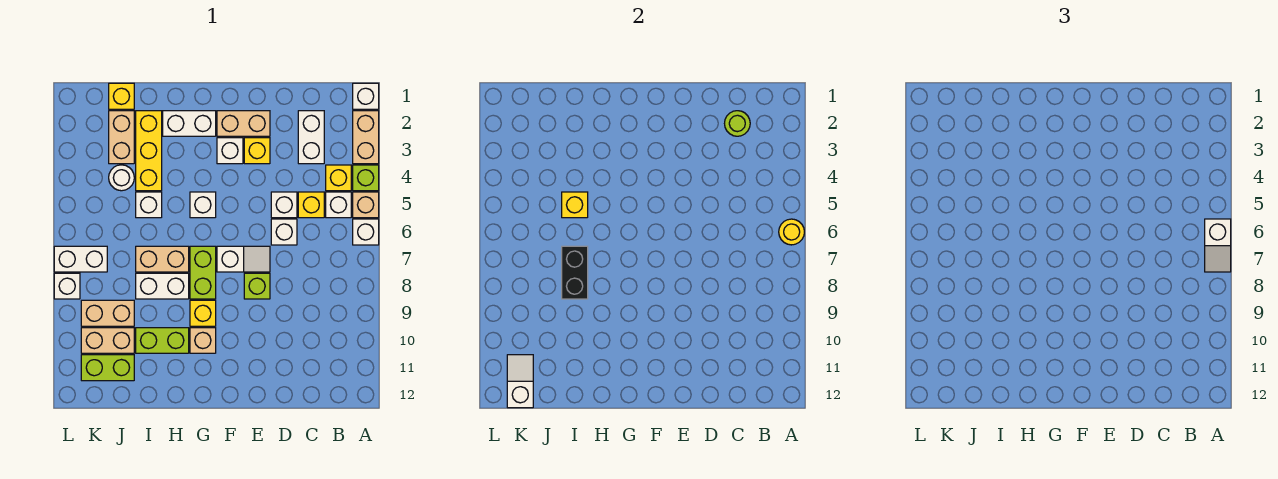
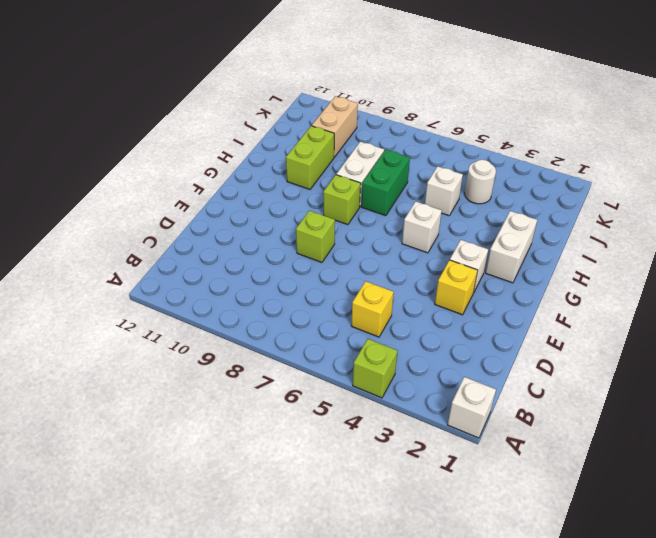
lime brick G8 level 1 -> lime brick G7:G8 level 1
green brick H7:I7 level 1 -> tan brick H7:I7 level 1
none -> tan brick A2:A3 level 1
none -> tan brick A5 level 1
none -> white brick A6 level 1
none -> yellow brick B4 level 1

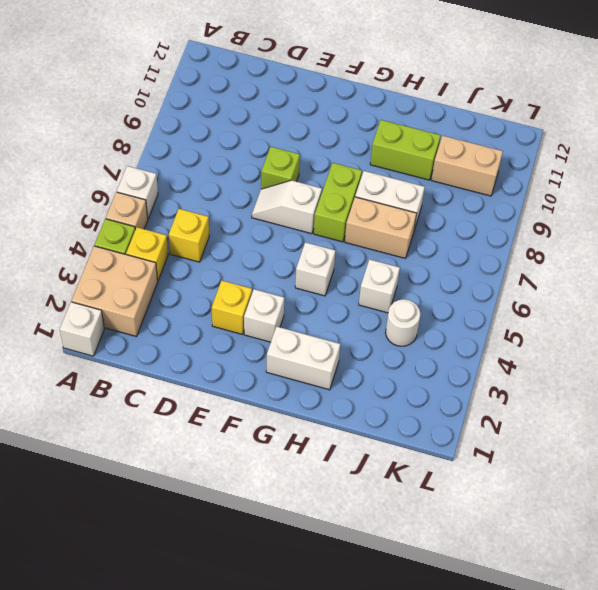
tan brick A2:B3 level 1 -> tan brick A2:A3 level 1
none -> white brick B5 level 1
none -> white brick C2:C3 level 1
none -> white brick D5 level 1
none -> white brick D6 level 1

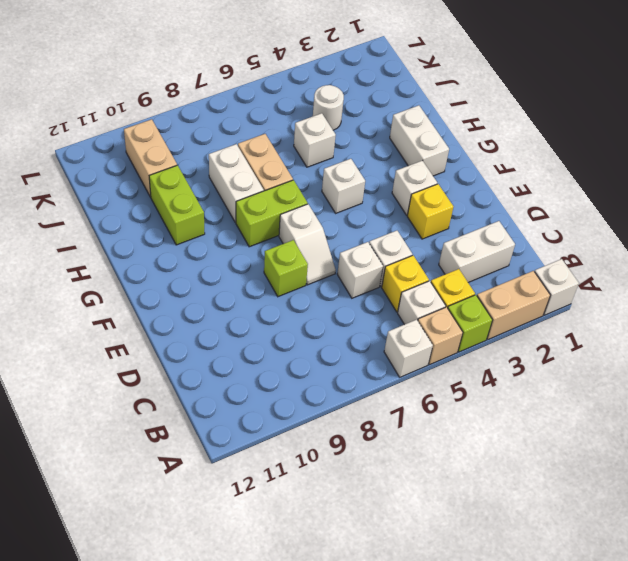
none -> tan brick E2:F2 level 1
none -> yellow brick G9 level 1
none -> tan brick G10 level 1
none -> yellow brick I2:I4 level 1

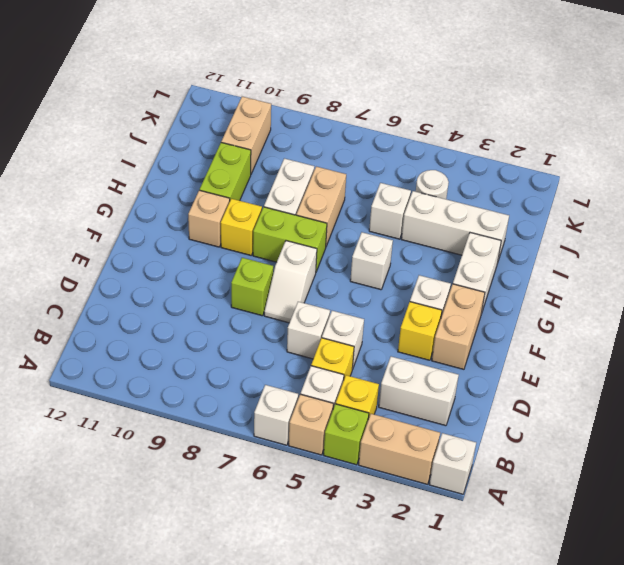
white brick I2:I4 level 1 -> yellow brick I2:I4 level 1
none -> yellow brick J1 level 1
none -> tan brick J2:J3 level 1
none -> tan brick J9:K9 level 1
none -> lime brick J11:K11 level 1

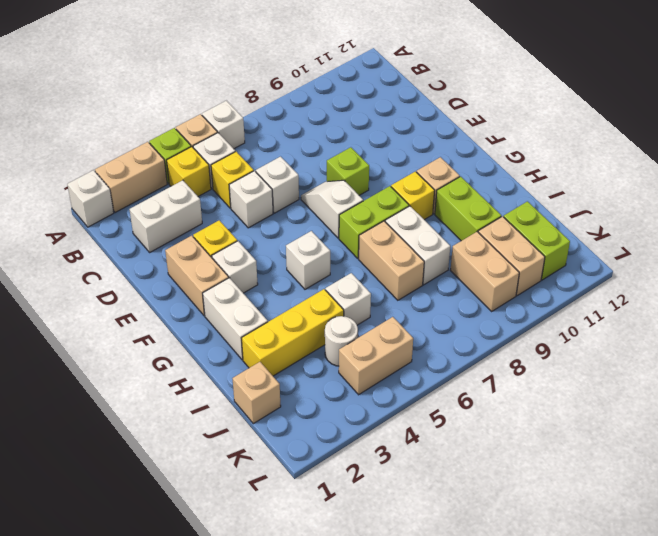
tan brick J1 level 1 -> yellow brick J1 level 1
tan brick K4:K5 level 1 -> tan brick J2:J3 level 1
none -> white brick K7:L7 level 1
none -> white brick L8 level 1
none -> yellow round brick A6 level 2
none -> lime round brick C2 level 2

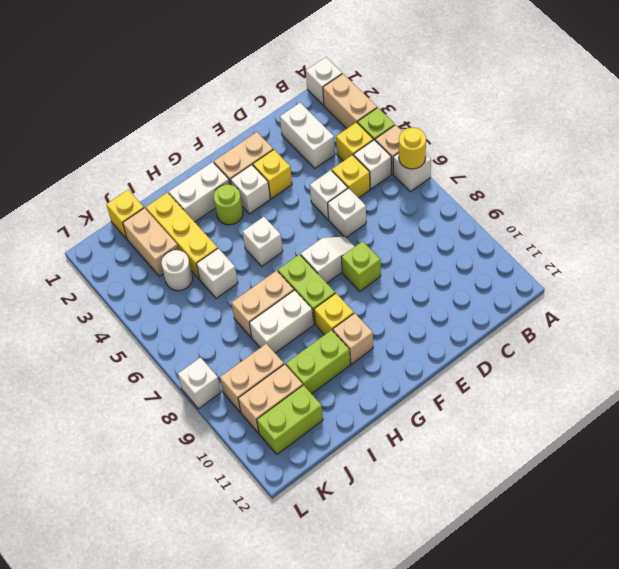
lime round brick G3 level 1 -> lime round brick C2 level 2
none -> white brick K7:L7 level 1
none -> yellow brick I5 level 2
none -> black brick I7:I8 level 2
none -> white slope K11:K12 level 2 top 12

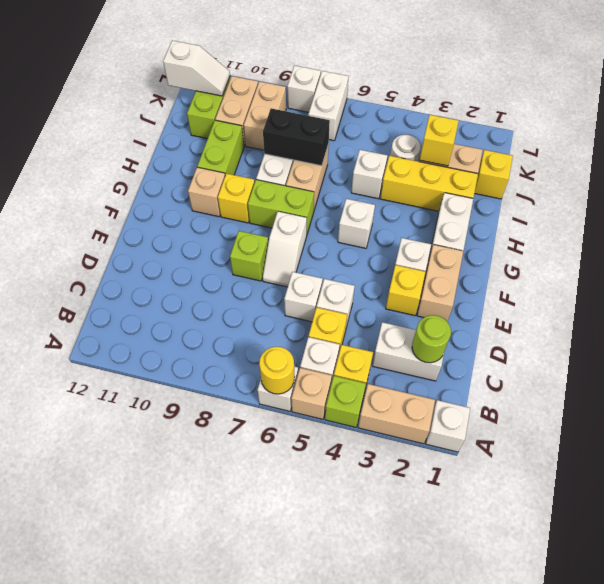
yellow brick J3 level 2 -> yellow brick I5 level 2
none -> white slope A6:A7 level 3 top 6

